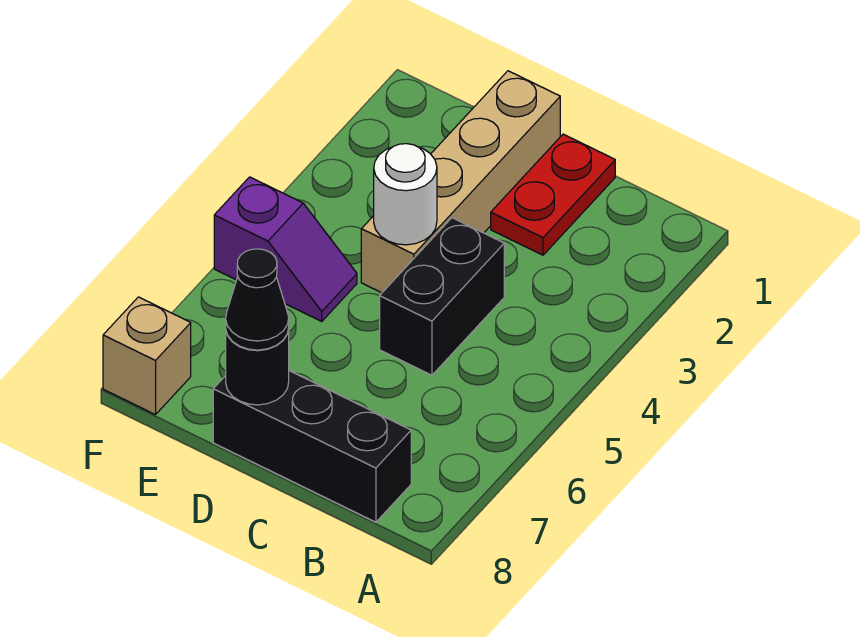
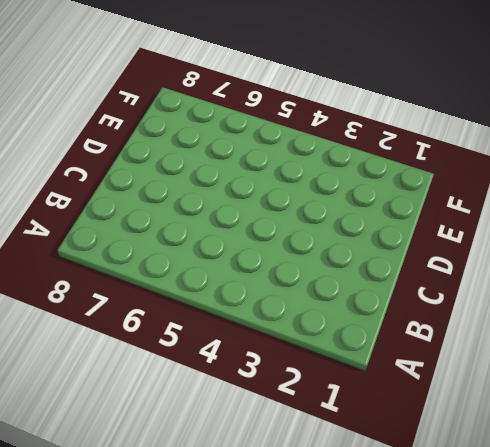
none -> black brick B8:D8 level 1
none -> red plate C1:C2 level 1

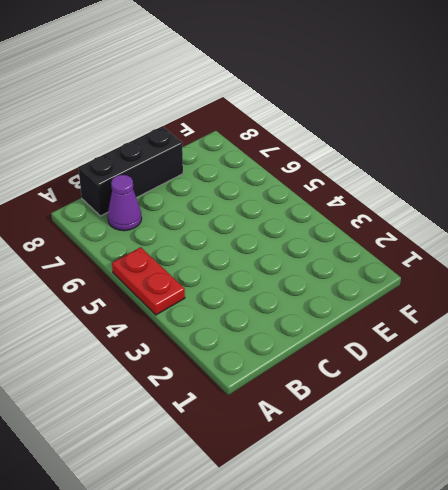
red plate A4:A5 level 1 -> red plate C1:C2 level 1
purple cone B7 level 1 -> none
none -> black brick C4:C5 level 1
none -> tan brick D1:D4 level 1

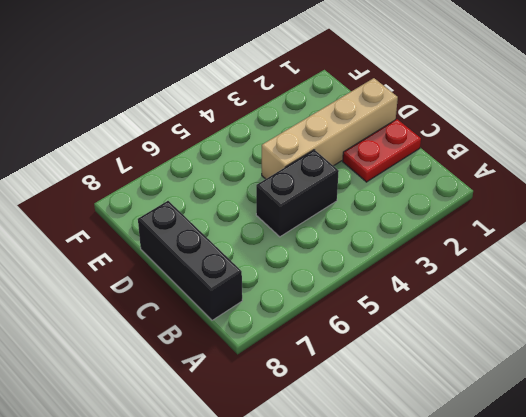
none -> purple slope E5:F5 level 1 top F
none -> tan brick F8 level 1

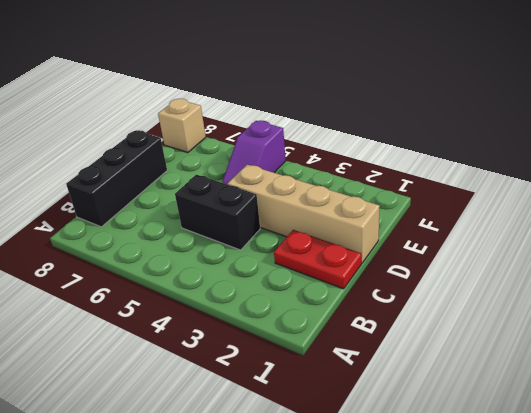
none -> white round brick D4 level 2
none -> black round brick D8 level 2

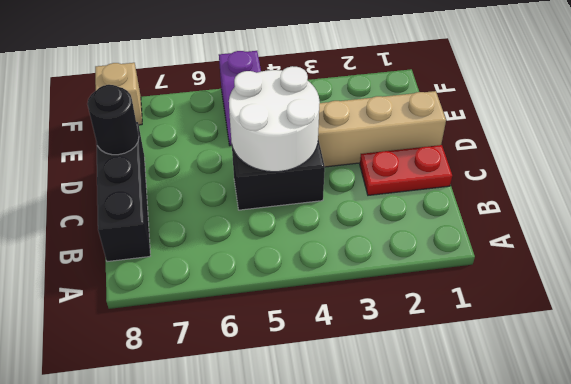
white round brick C4:D5 level 2 -> white round brick D4 level 2
none -> black cone D8 level 3

